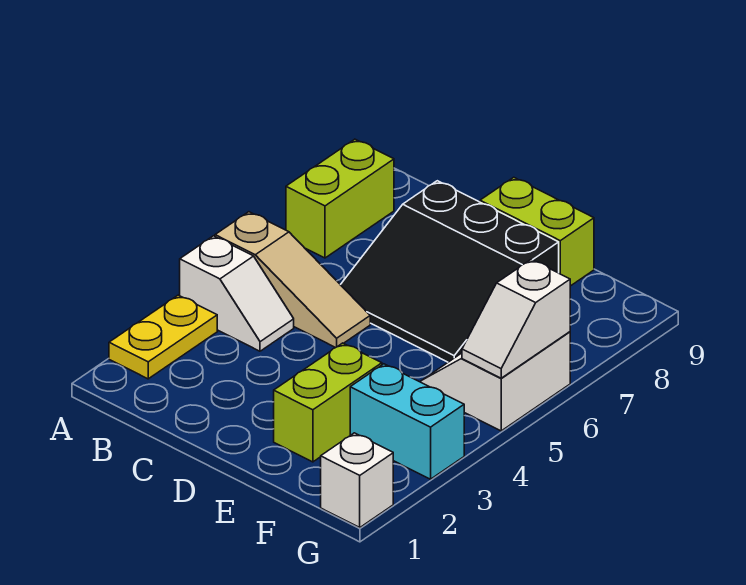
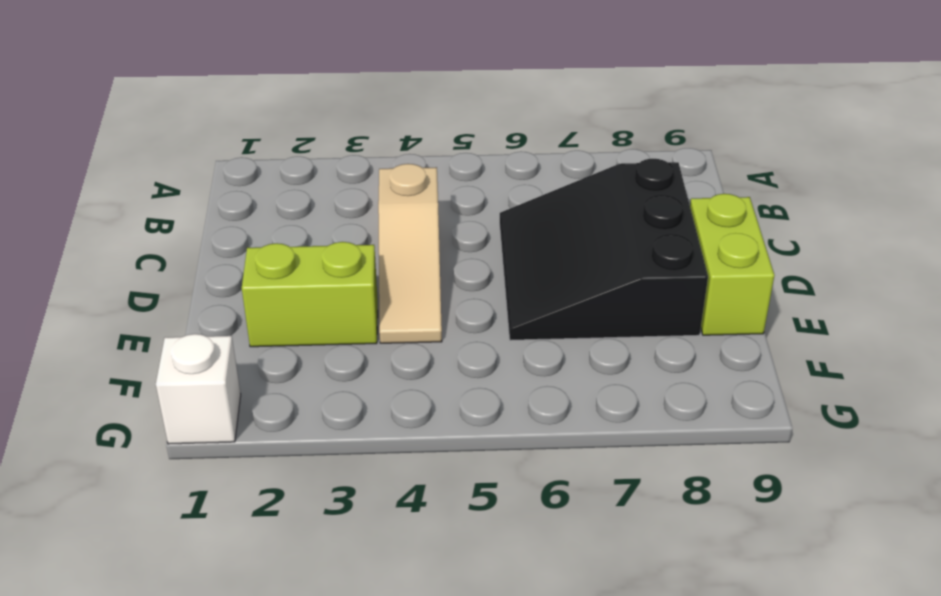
tan slope C4:E4 level 1 top C -> tan slope A5:C5 level 1 top A
none -> yellow plate A2:A3 level 1
none -> white slope A4:B4 level 1 top A

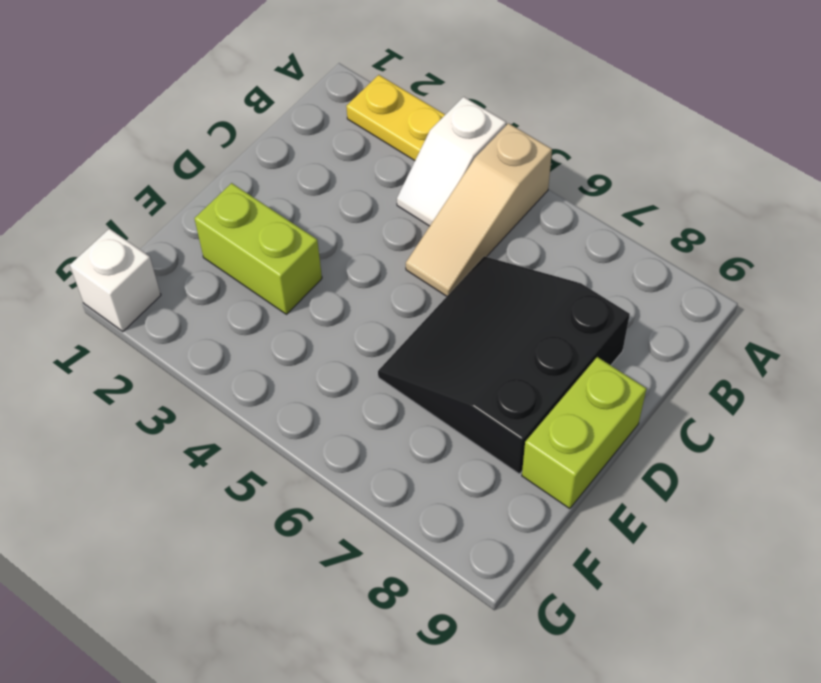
none -> lime brick A7:A8 level 1
none -> cyan brick F3:G3 level 1

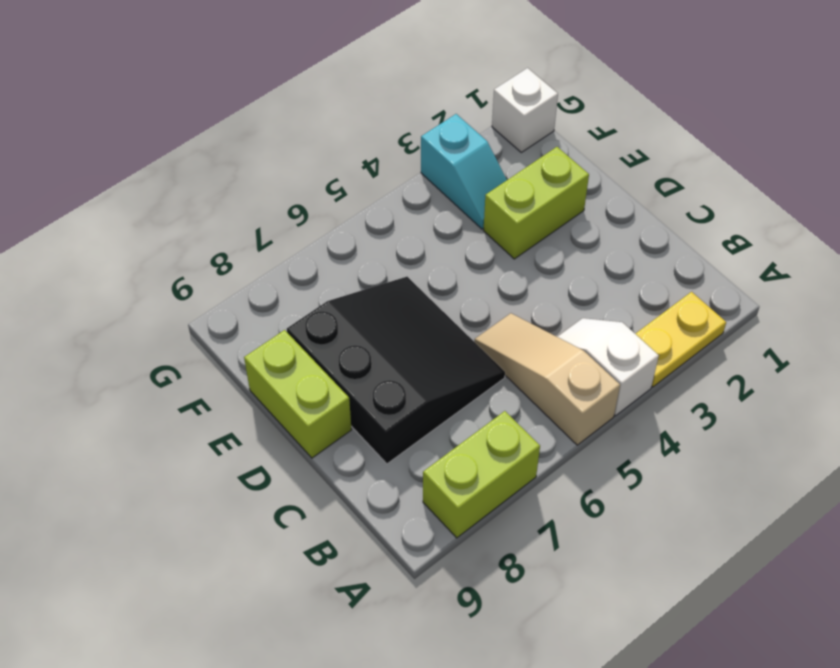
cyan slope F3:G3 level 1 top G -> cyan brick F3:G3 level 1
none -> white slope F5:G6 level 1 top G
none -> white slope G5:G6 level 2 top 6

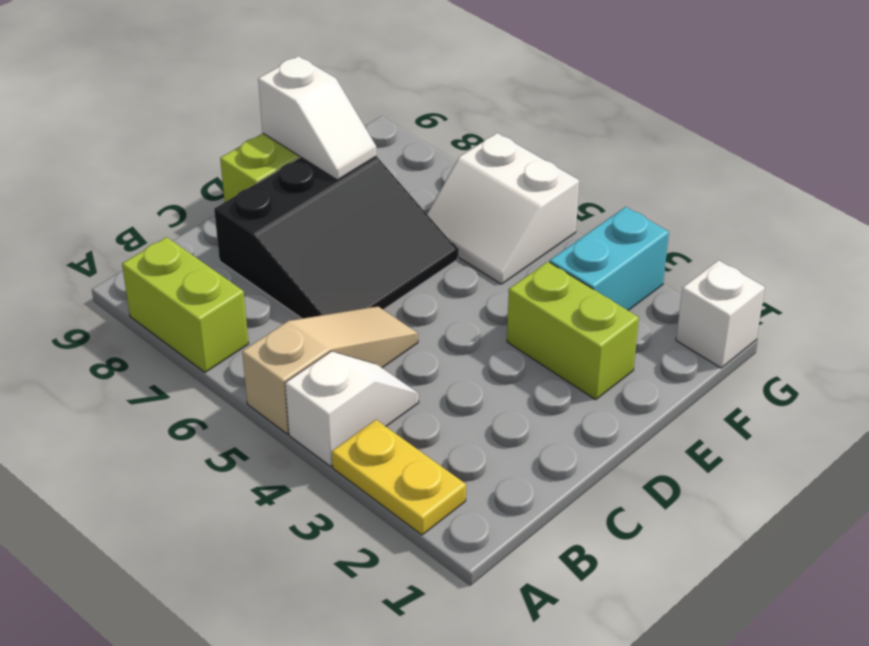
white slope E8:E9 level 2 top 9 -> white slope G5:G6 level 2 top 6

